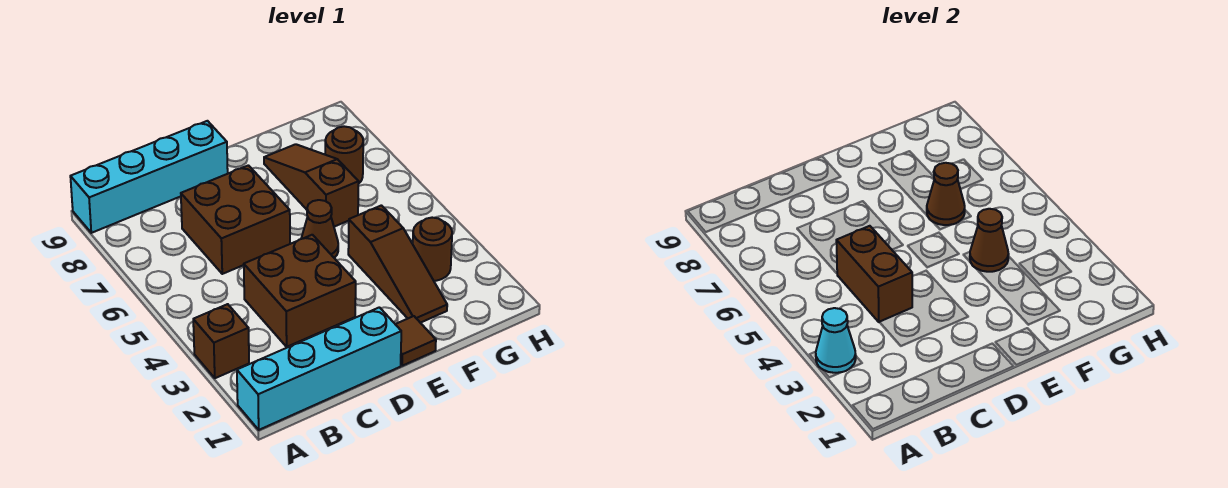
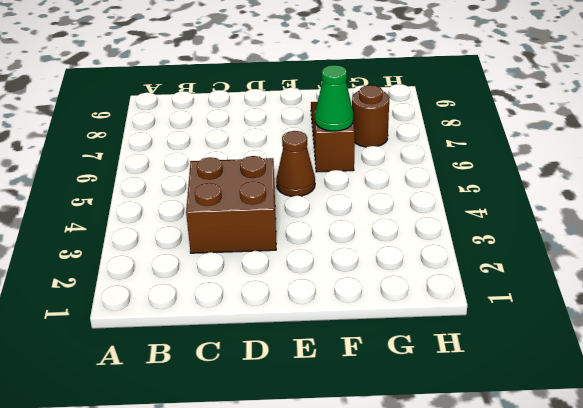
green cone F6 level 2 -> brown cone F6 level 2
none -> cyan brick A1:D1 level 1
none -> brown brick A3 level 1
none -> cyan brick A9:D9 level 1

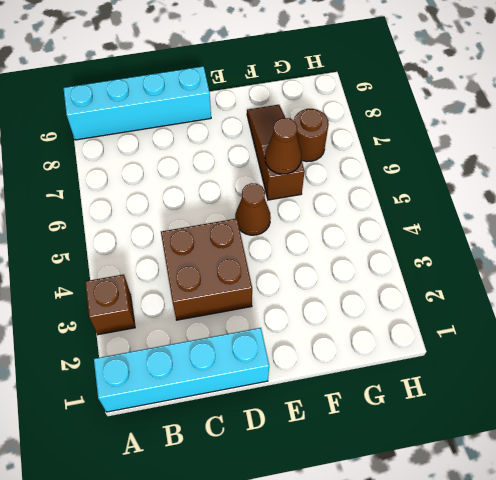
none -> brown brick C6:D7 level 1
none -> brown tile E1 level 1
none -> brown slope F2:F4 level 1 top 4

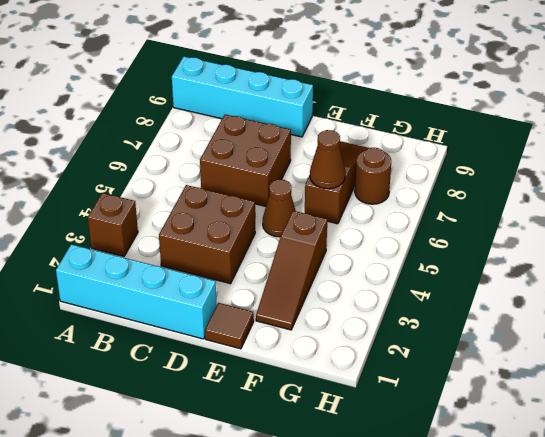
none -> brown round brick G3 level 1
none -> cyan cone A3 level 2
none -> brown brick C4:C5 level 2

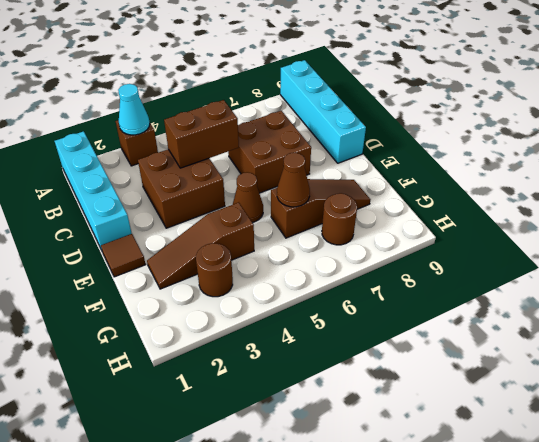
none -> brown cone F4 level 2

